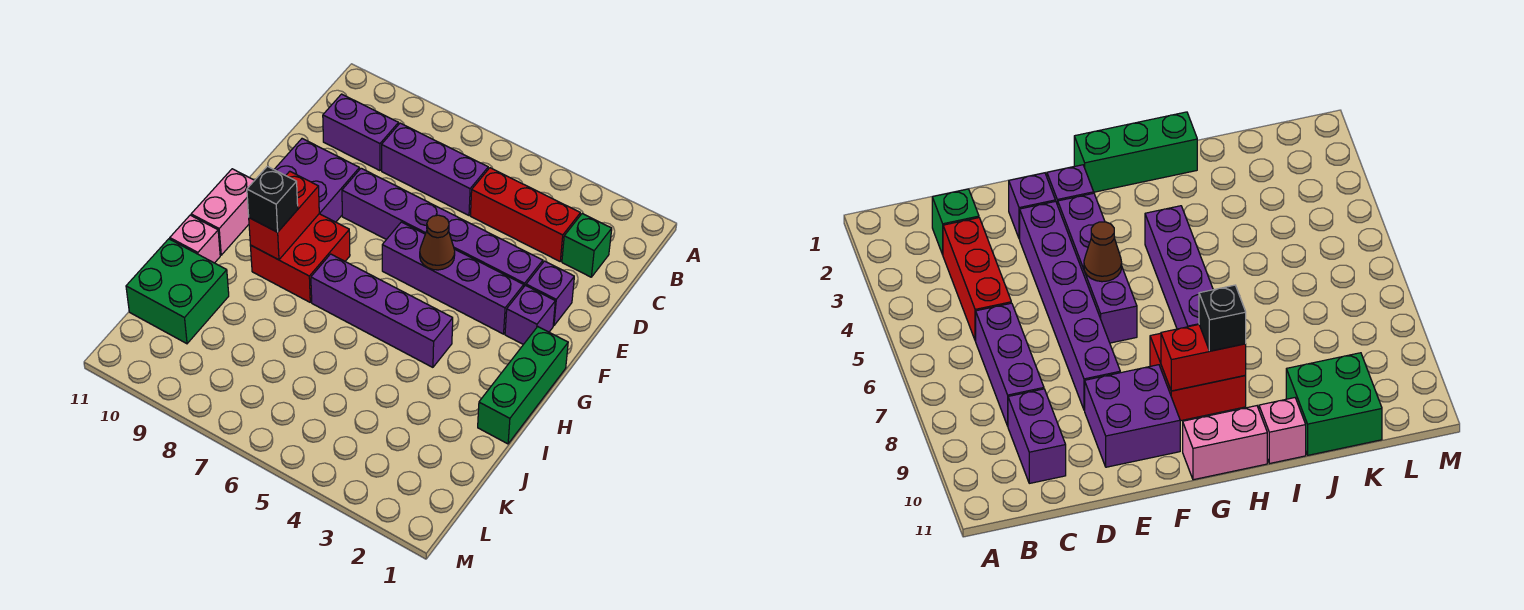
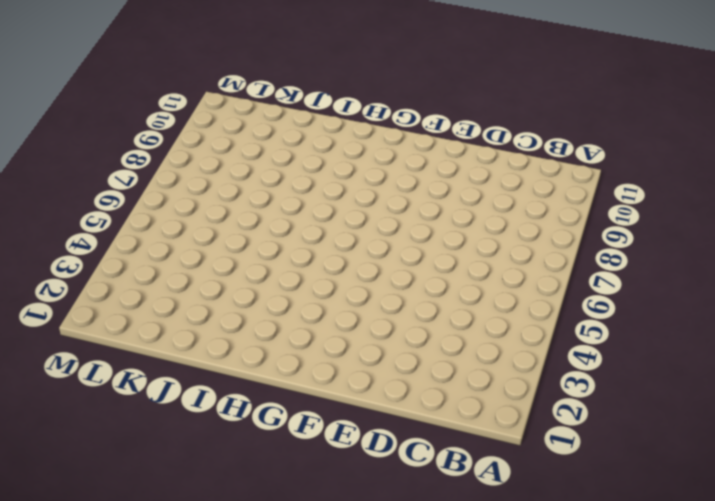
none -> green brick C2 level 1
none -> red brick C3:C5 level 1
none -> purple brick C6:C8 level 1

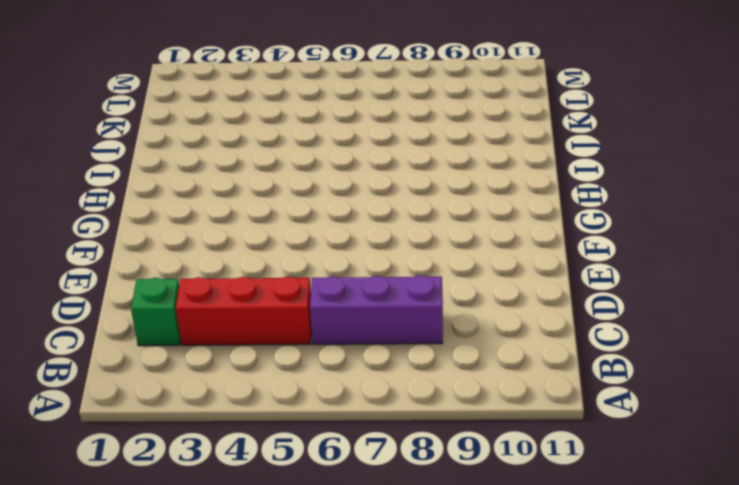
none -> purple brick C9:C10 level 1
none -> purple brick E2 level 1
none -> purple brick E3:E8 level 1

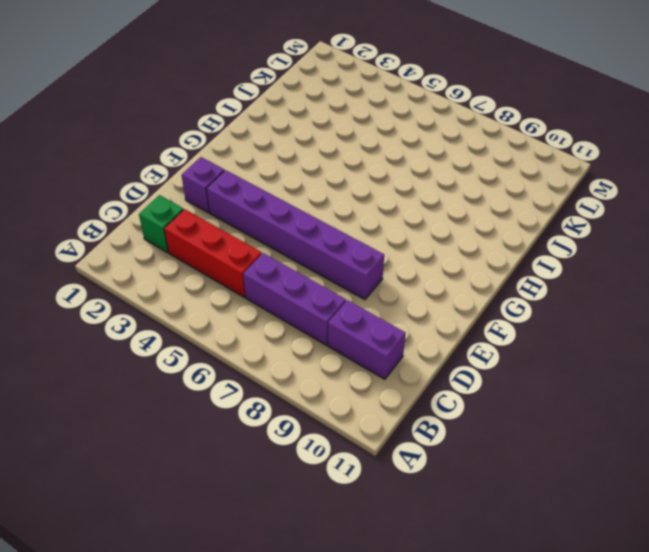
none -> purple brick E9:F10 level 1
none -> purple brick F2 level 1
none -> purple brick F3:F6 level 1

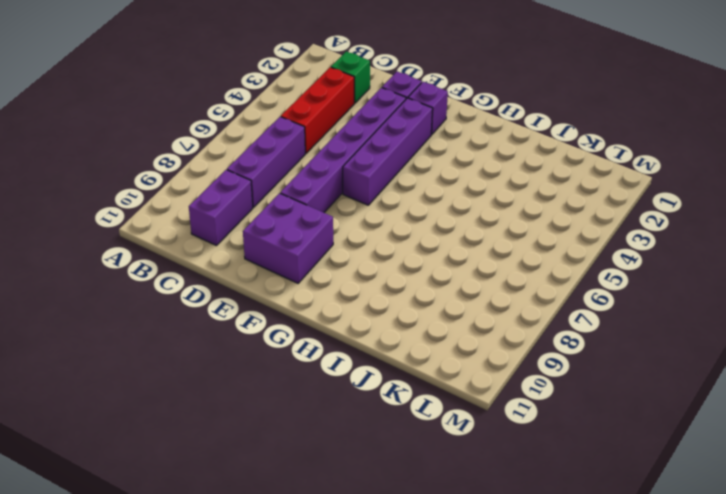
none -> green brick G1:I1 level 1
none -> red brick G8:H9 level 1
none -> pink brick G11:H11 level 1

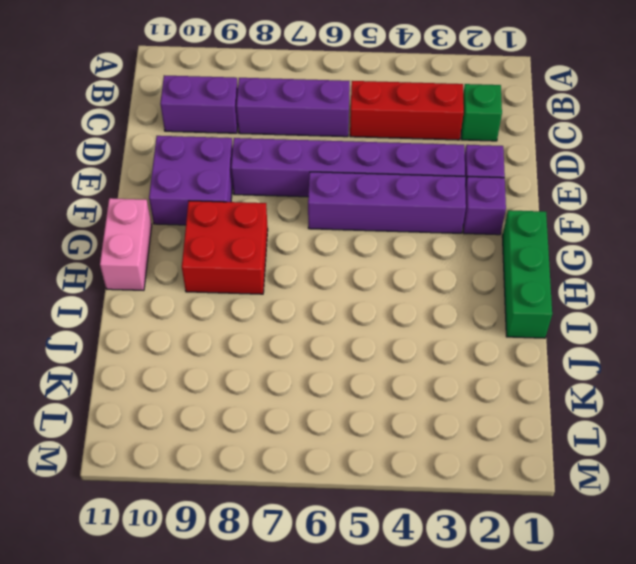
none -> purple brick H4:H7 level 1
none -> pink brick I11 level 1
none -> green brick J10:K11 level 1

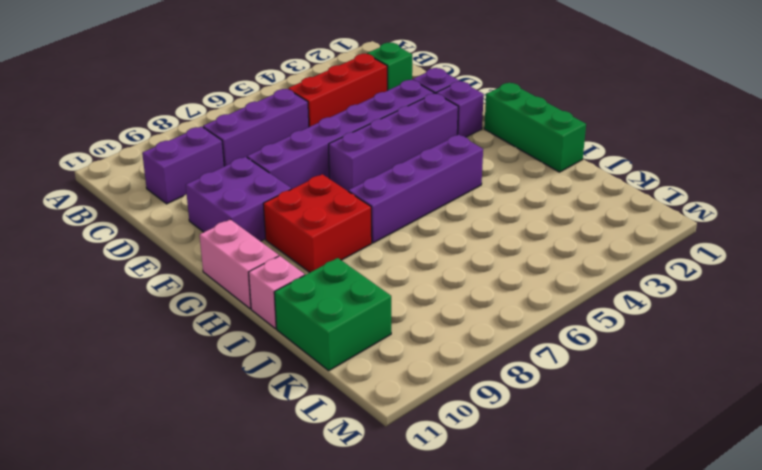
none -> brown cone F5 level 2
none -> red brick G9:H9 level 2
none -> black brick H9 level 3

